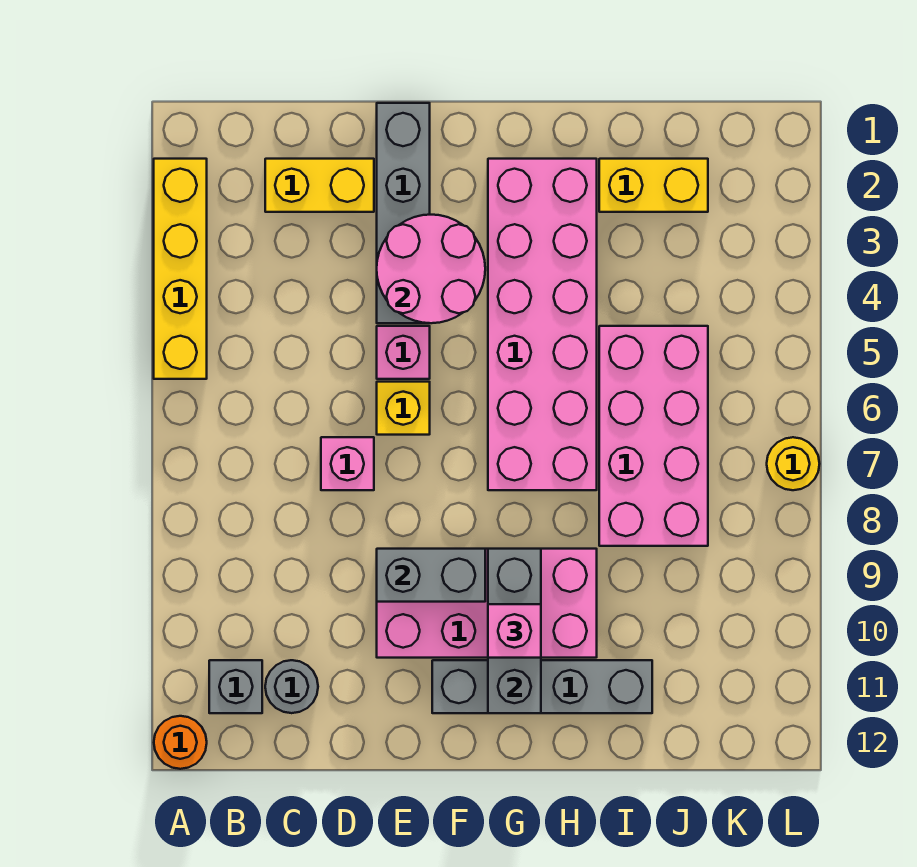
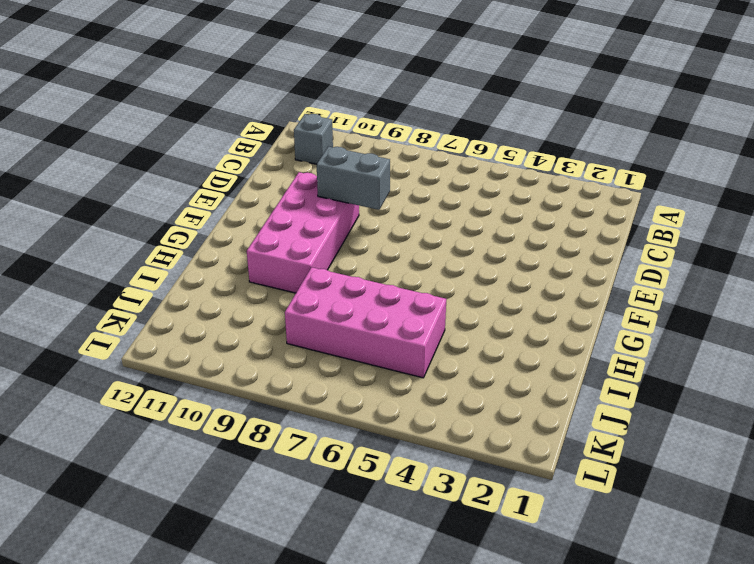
grey brick E8:E9 level 2 -> grey brick E9:F9 level 2
none -> yellow brick A2:A5 level 1
none -> orange round brick A12 level 1
none -> yellow brick C2:D2 level 1

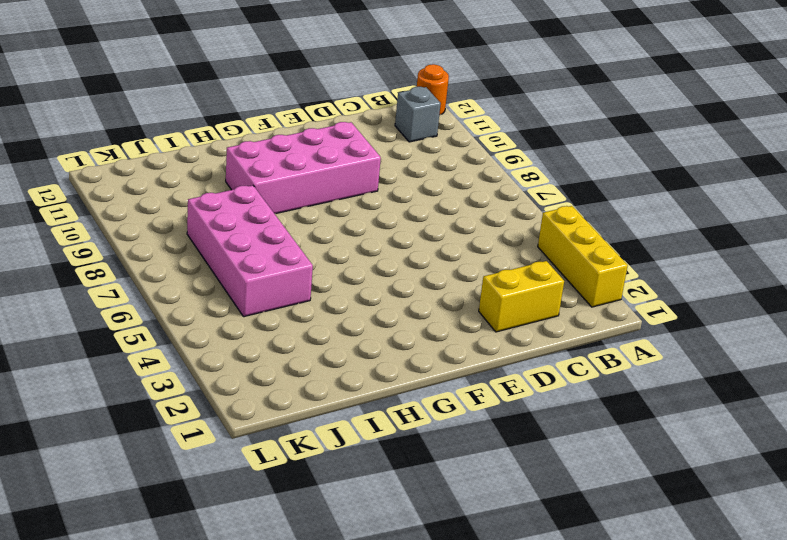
yellow brick A2:A4 level 1 -> yellow brick A2:A5 level 1
none -> grey round brick C11 level 1
none -> pink brick D7 level 1
none -> grey brick E1:E4 level 1

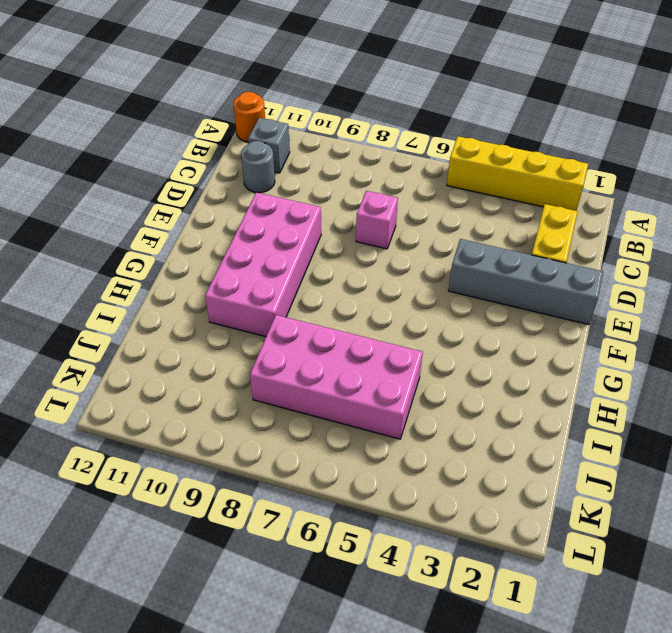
none -> pink brick E5 level 1
none -> yellow brick E6 level 1
none -> grey brick F11:I11 level 1

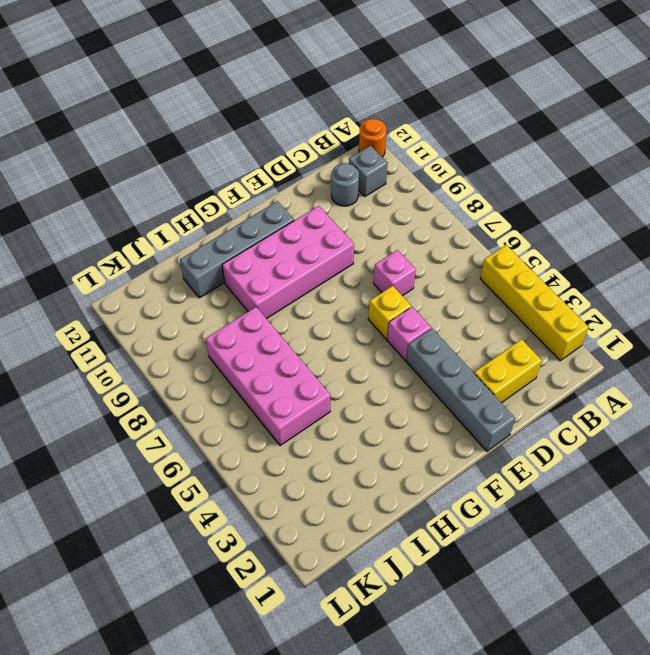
none -> pink brick G2:H7 level 1
none -> yellow brick I2:J2 level 1
none -> yellow round brick L7 level 1

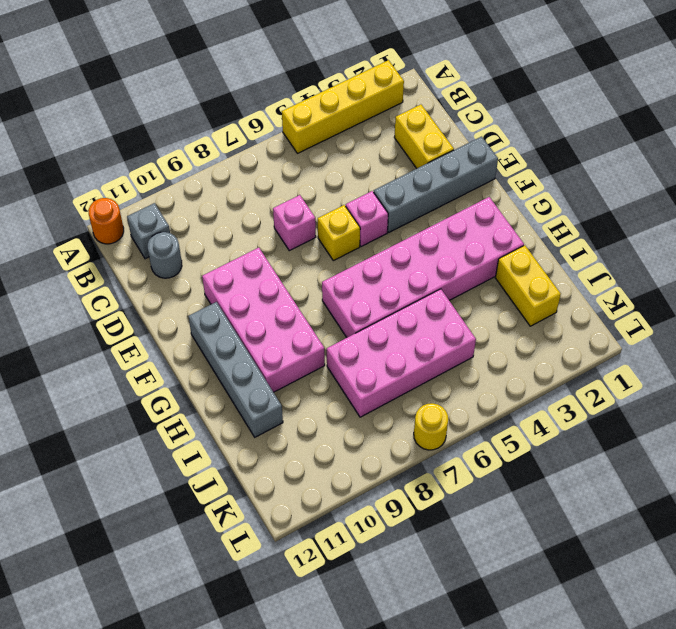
none -> pink round brick E3:F4 level 2
none -> grey brick E9:F9 level 2
none -> grey brick G9:G11 level 2

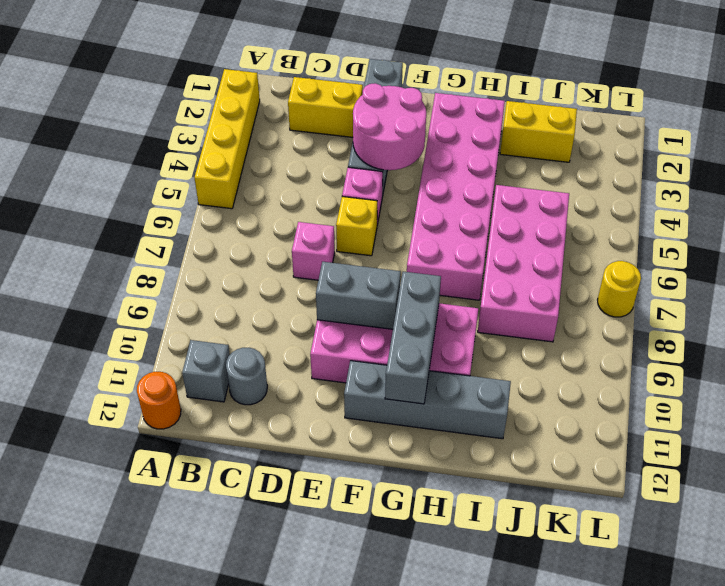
none -> pink brick G10 level 3

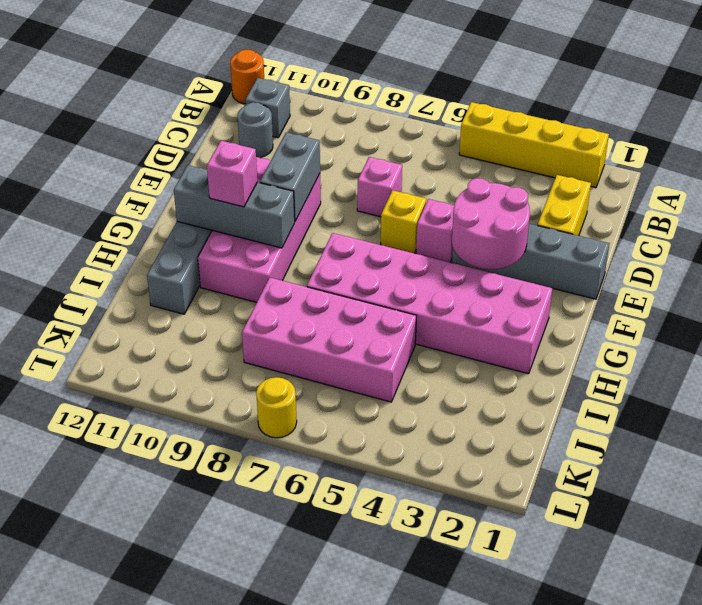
none -> yellow brick I2:J2 level 1

